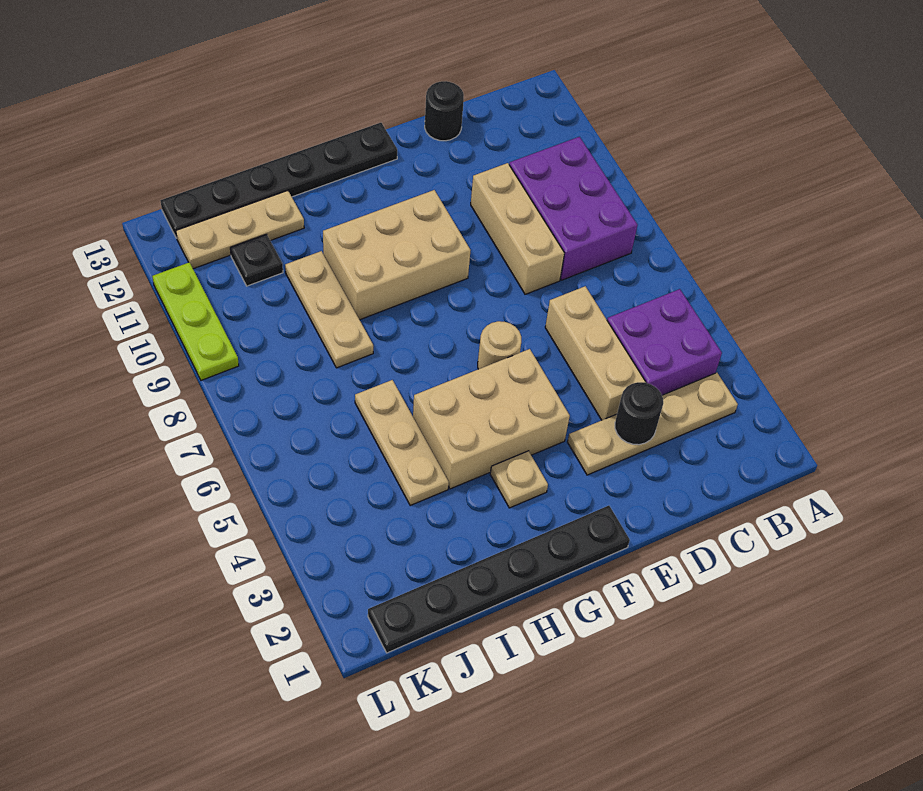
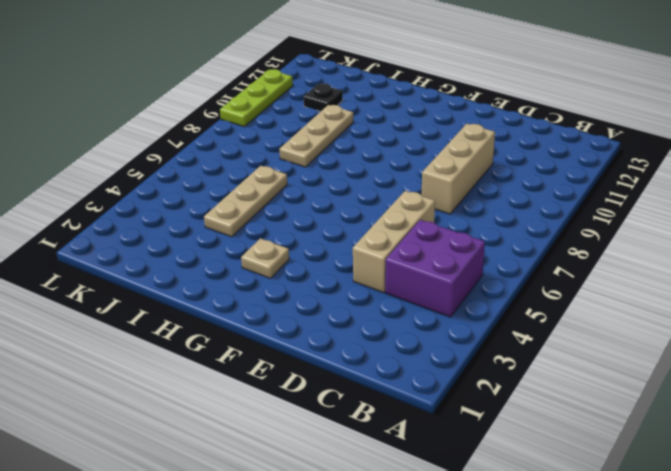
none -> tan plate B3:E3 level 1
none -> purple brick B8:C10 level 1
none -> black round brick D13 level 1

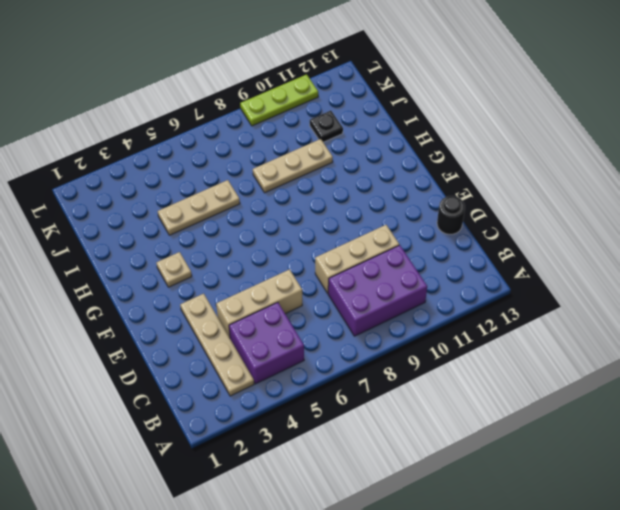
none -> black plate F1:K1 level 1
none -> tan brick F4:H5 level 1
none -> tan round brick F6 level 1

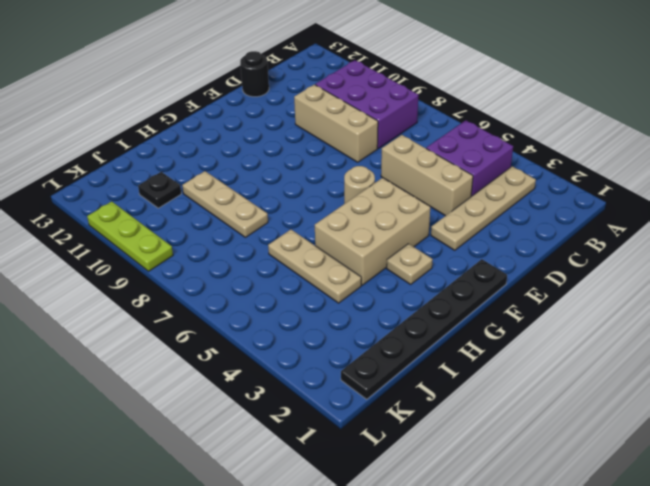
none -> tan brick F9:H10 level 1
none -> black plate F13:K13 level 1
none -> tan plate I12:K12 level 1

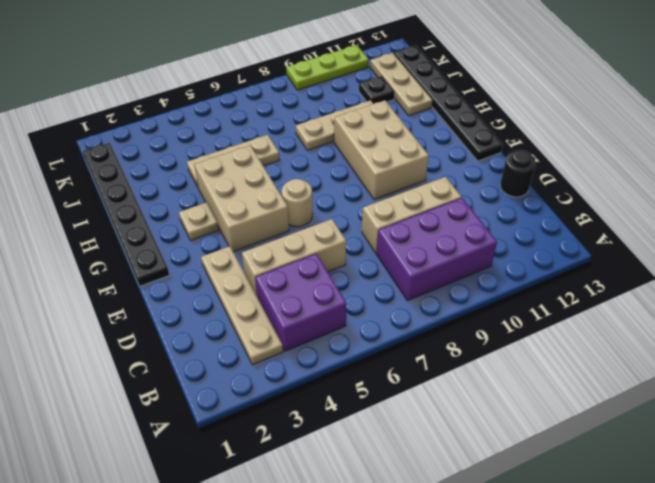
none -> black round brick D3 level 2

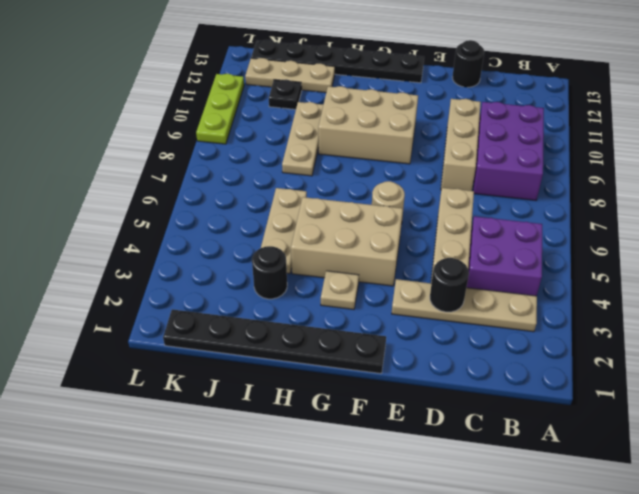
black round brick I3 level 1 -> none

